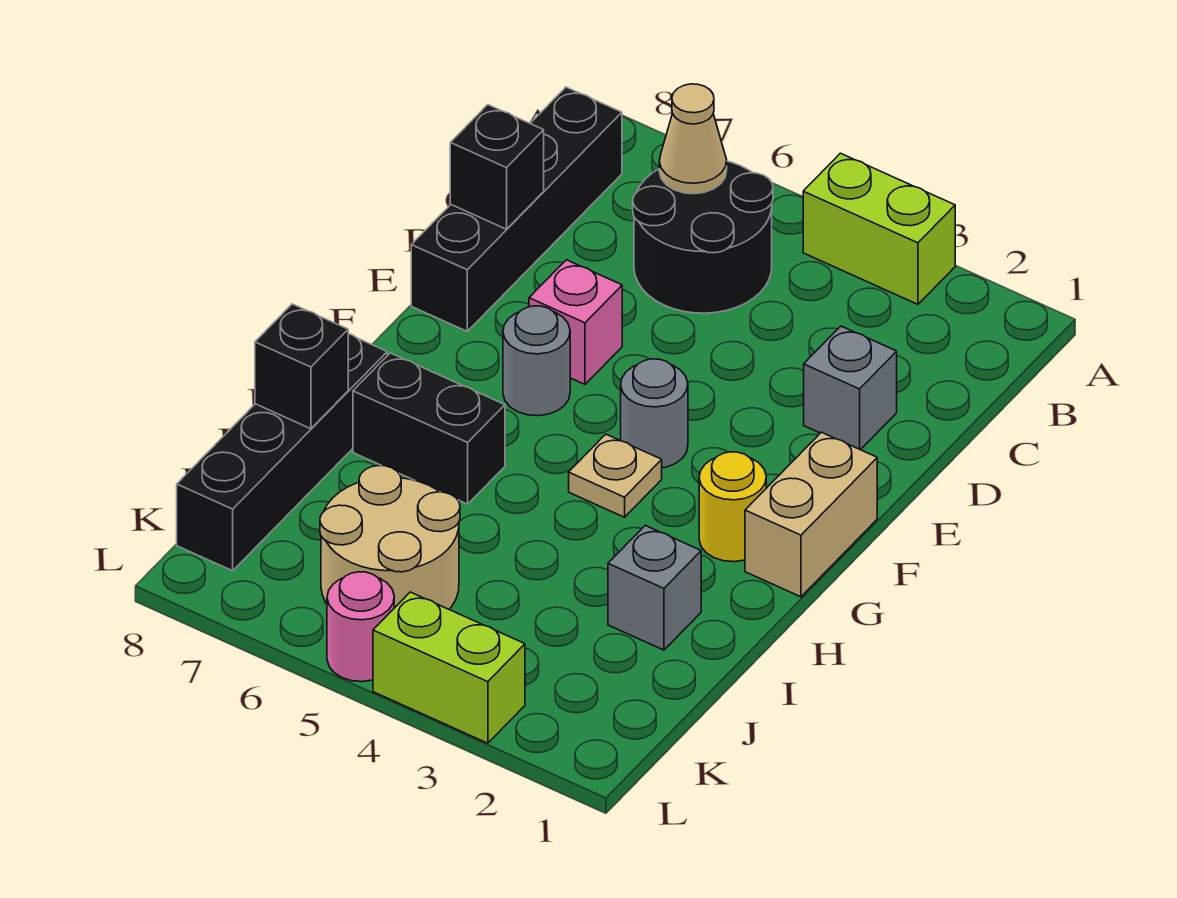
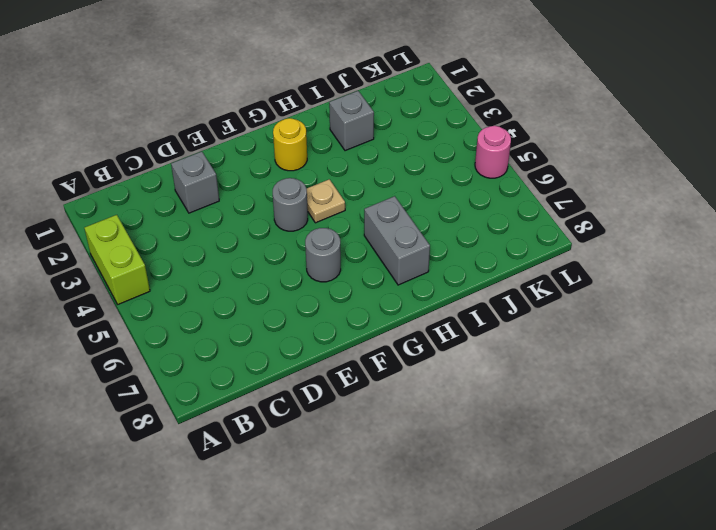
grey brick H6:H7 level 1 -> black brick H6:H7 level 1
none -> black round brick B5:C6 level 1
none -> black brick B8:E8 level 1
none -> pink brick E6 level 1

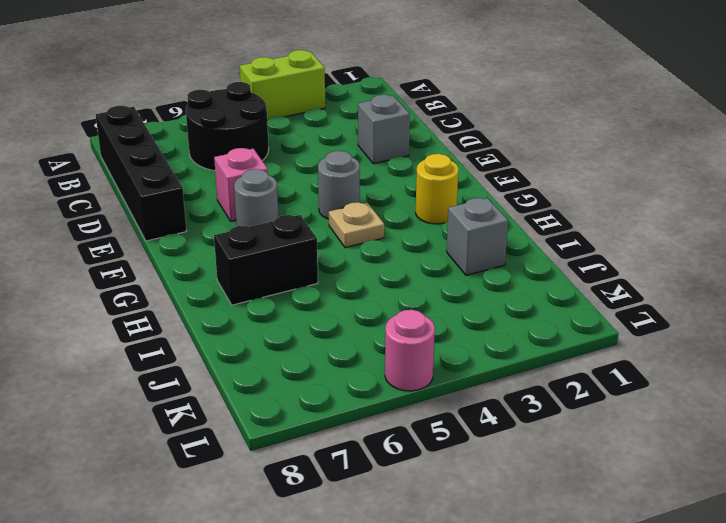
none -> tan brick F1:G1 level 1
none -> black brick H8:K8 level 1
none -> tan round brick J5:K6 level 1

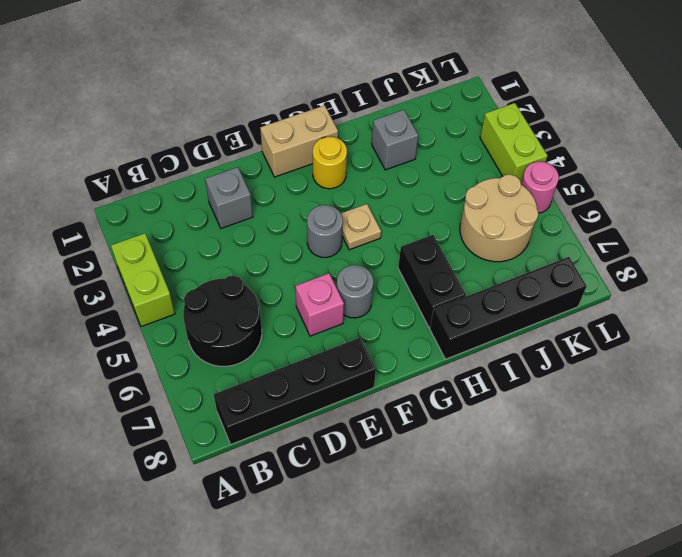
none -> tan cone B6 level 2
none -> black brick D8 level 2
none -> black brick I8 level 2

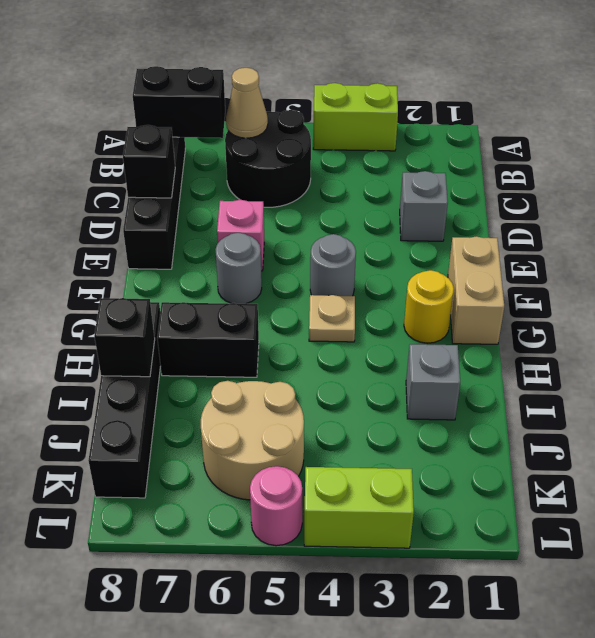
black brick B7:B8 level 2 -> none

